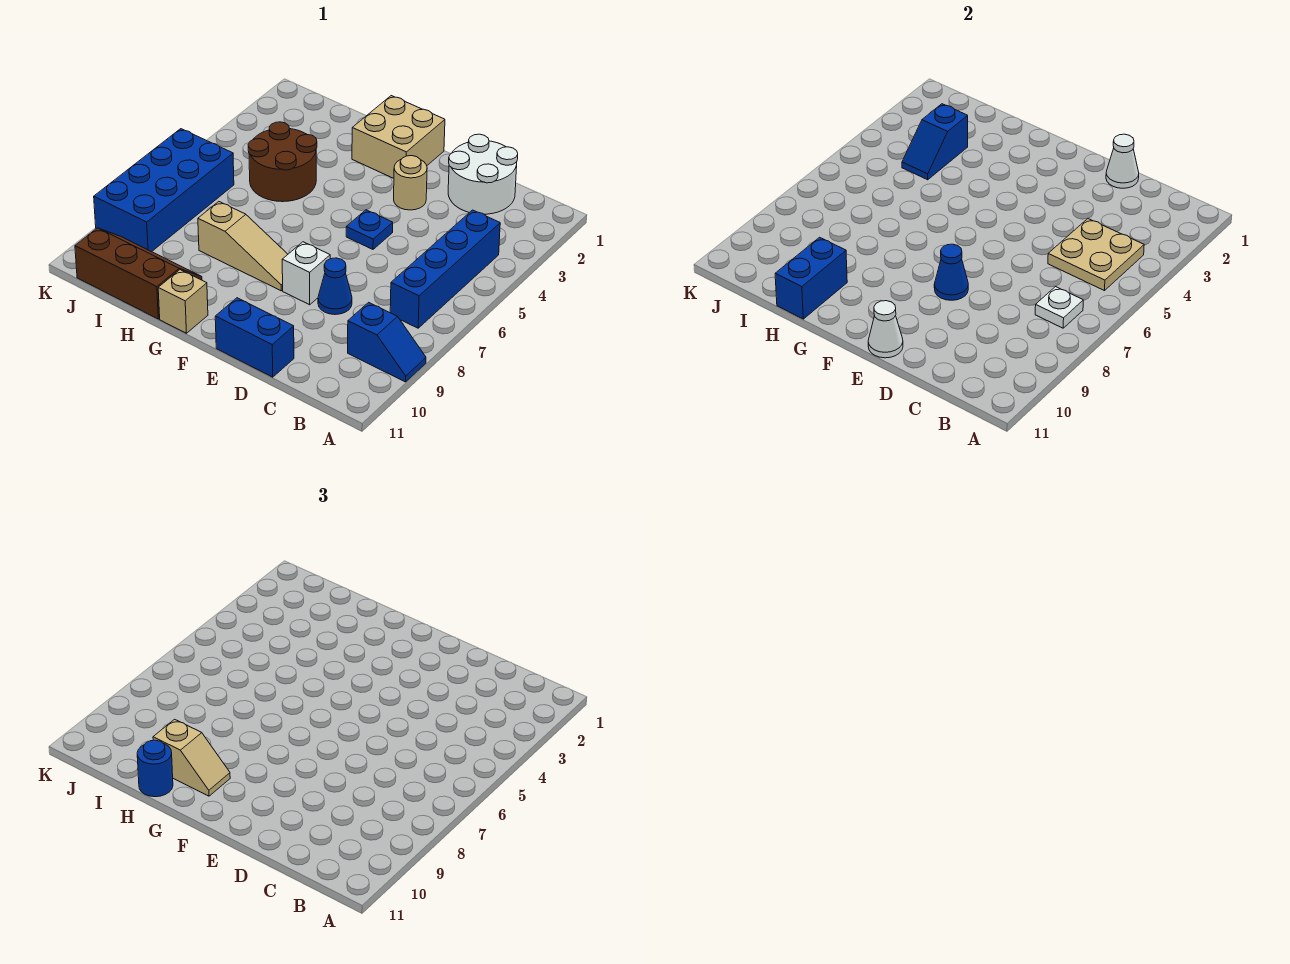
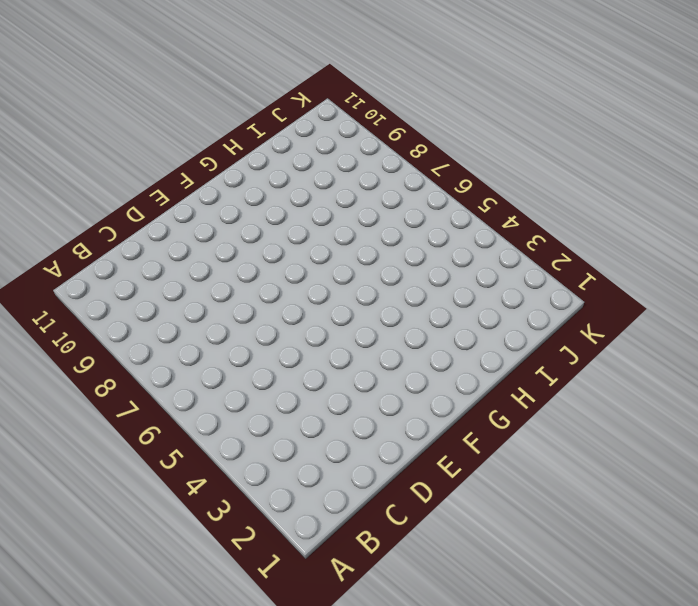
none -> blue slope A9:B9 level 1 top B
none -> blue brick B4:B7 level 1
none -> white round brick C1:D2 level 1

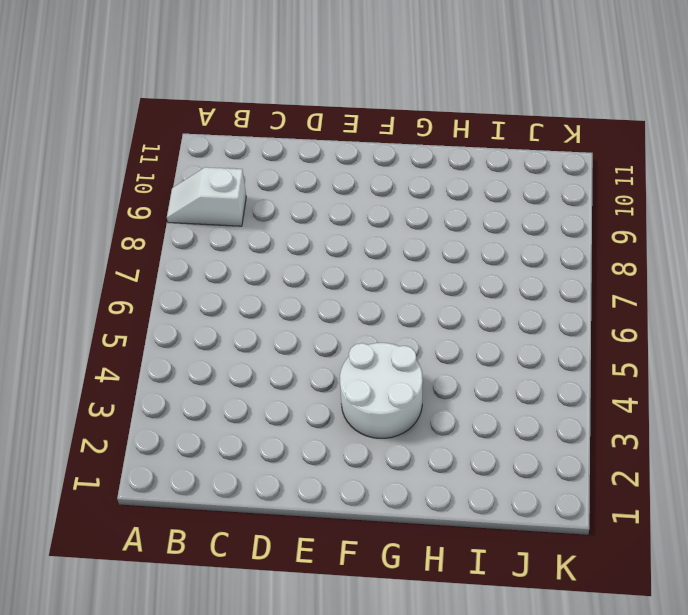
white slope A9:B9 level 1 top B -> blue slope A9:B9 level 1 top B
white round brick F3:G4 level 1 -> white round brick C1:D2 level 1
none -> blue brick B4:B7 level 1
none -> blue cone D8 level 1
none -> blue brick D11:E11 level 1

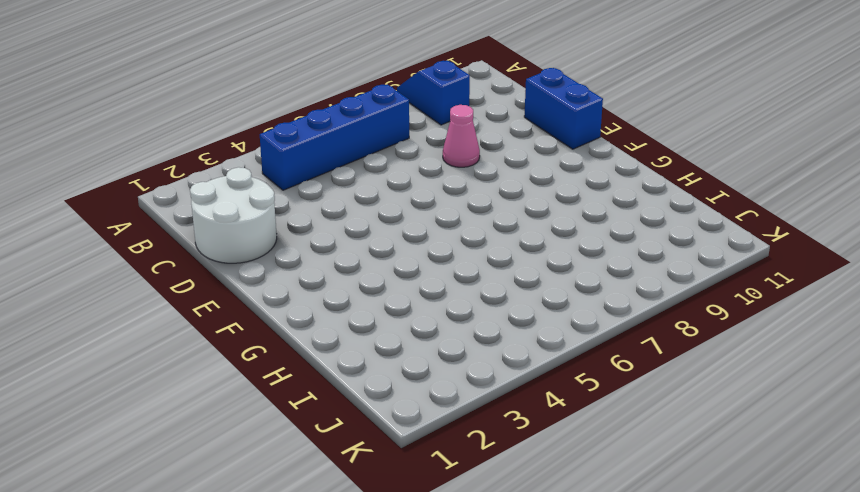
pink cone D8 level 1 -> blue cone D8 level 1
none -> tan round brick E3 level 1
none -> blue plate E5 level 1
none -> white brick E8 level 1

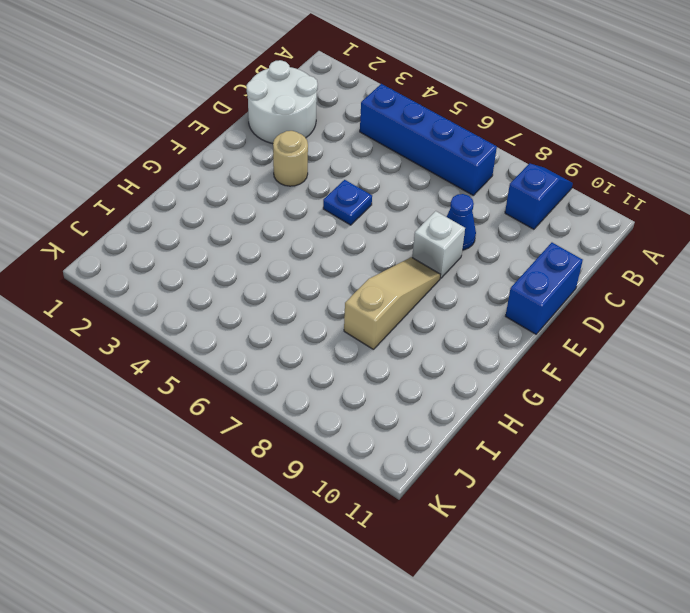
none -> tan brick F1:G2 level 1
none -> tan brick G11 level 1
none -> brown round brick H4:I5 level 1

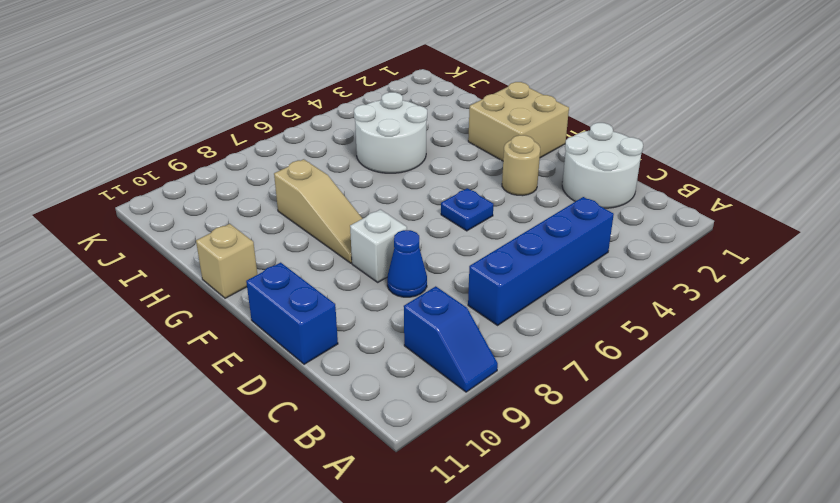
white round brick H4:I5 level 1 -> brown round brick H4:I5 level 1
none -> brown slope H10:J11 level 1 top 11
none -> blue brick J6:K9 level 1
none -> tan plate B4:C5 level 2

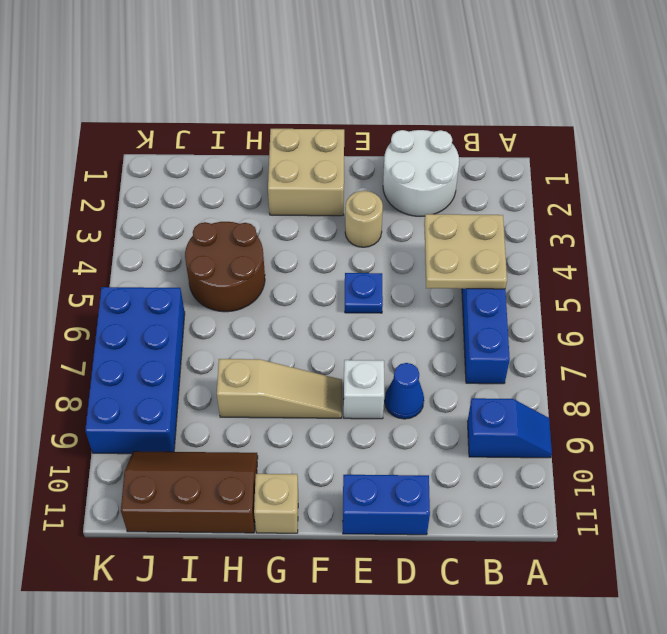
none -> white plate B7 level 2
none -> white cone D1 level 2
none -> blue cone E8 level 2

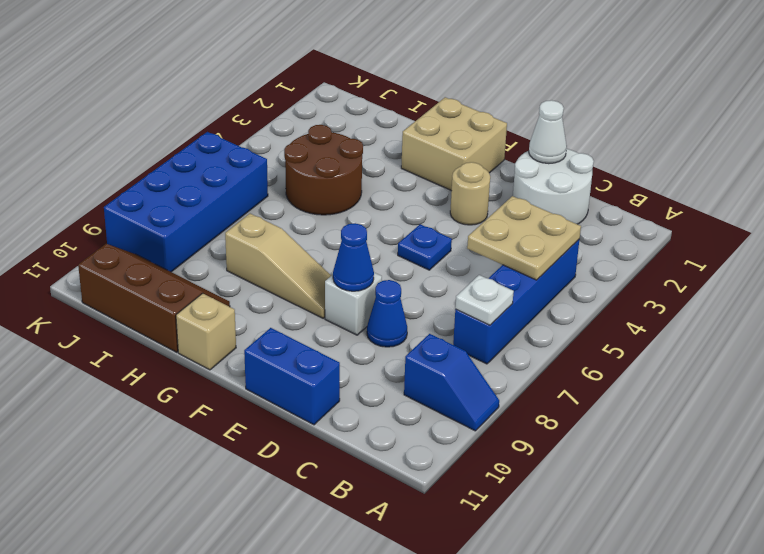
none -> white cone E11 level 2
none -> blue brick H10:H11 level 2
none -> blue slope I3:I4 level 2 top 3

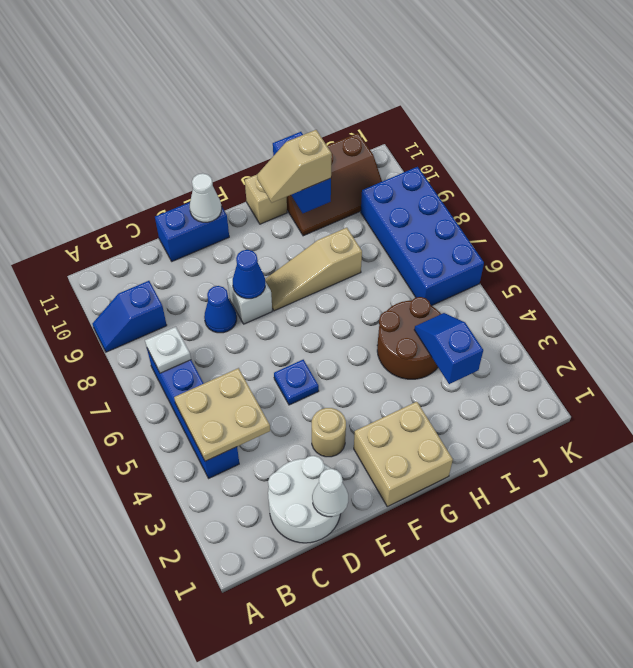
none -> blue round brick H11 level 3

